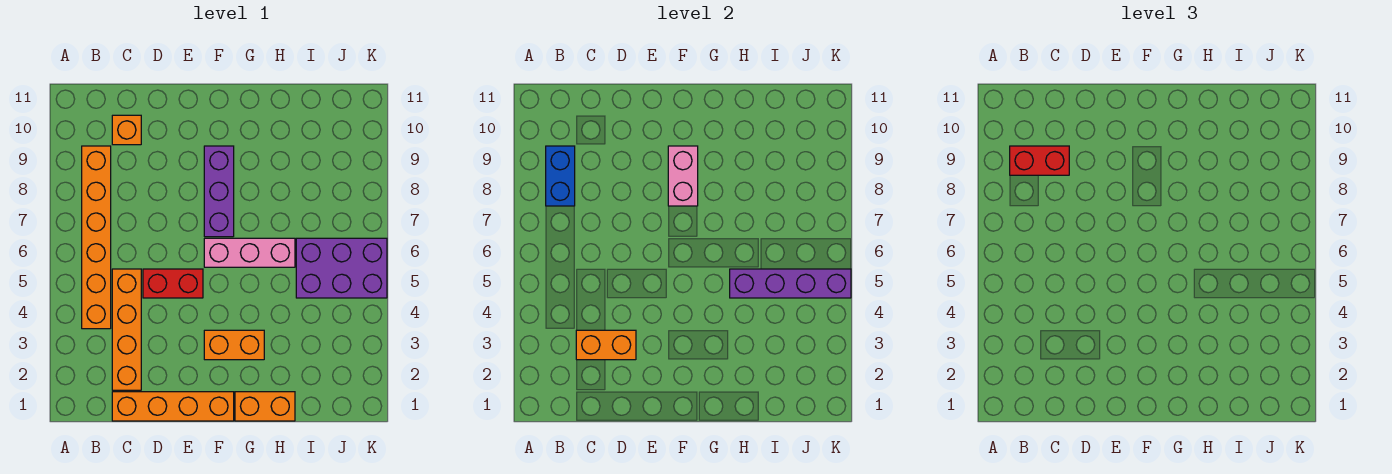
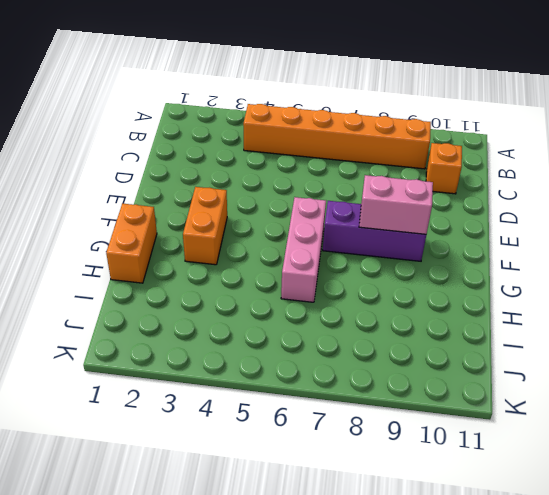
none -> orange brick C1:F1 level 1
none -> orange brick C2:C5 level 1
none -> red brick D5:E5 level 1

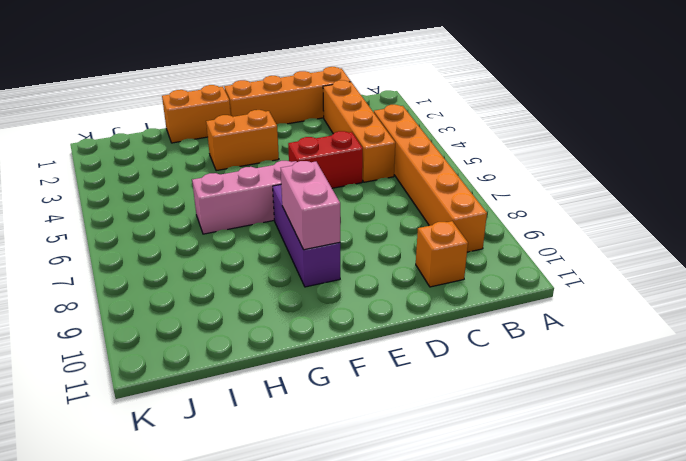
none -> purple brick I5:K6 level 1
none -> blue brick B8:B9 level 2
none -> orange brick C3:D3 level 2

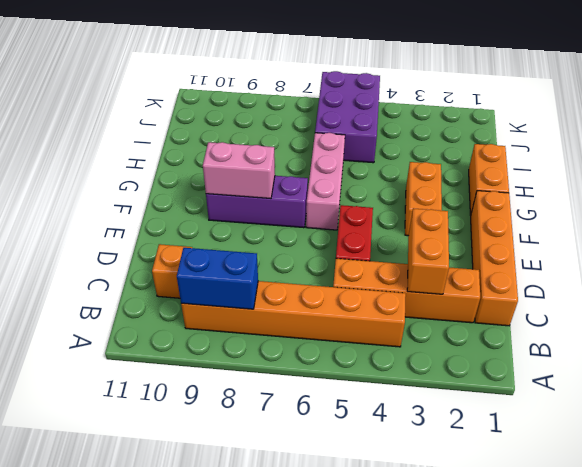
none -> purple brick H5:K5 level 2
none -> red brick B9:C9 level 3

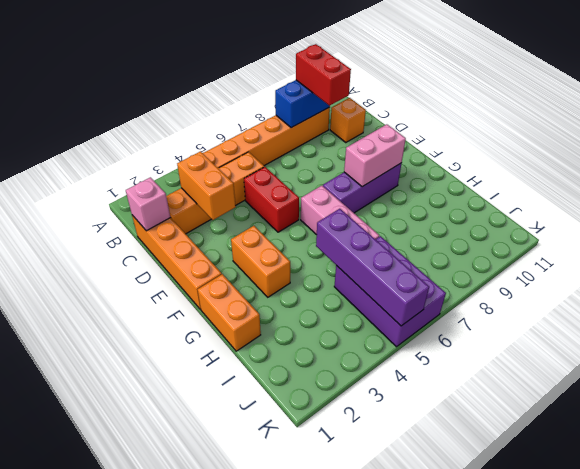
pink brick C1 level 2 -> none

